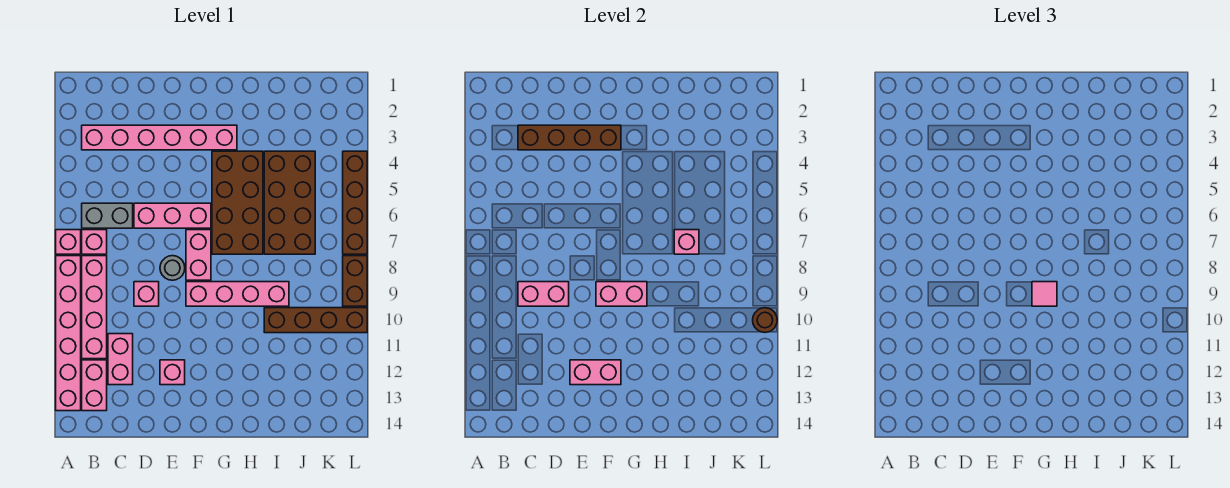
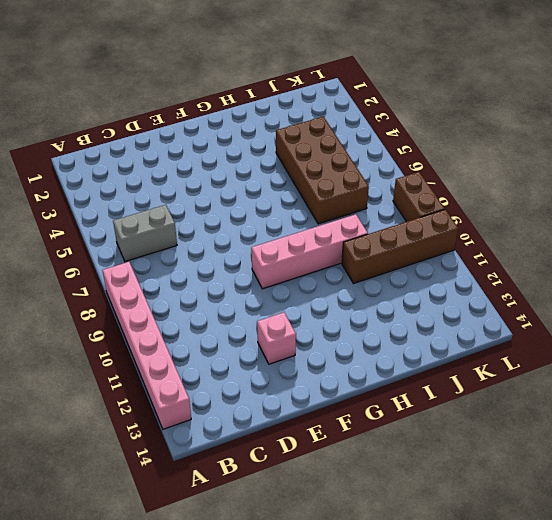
none -> pink brick A7 level 1
none -> pink brick B3:G3 level 1
none -> pink brick B7 level 1

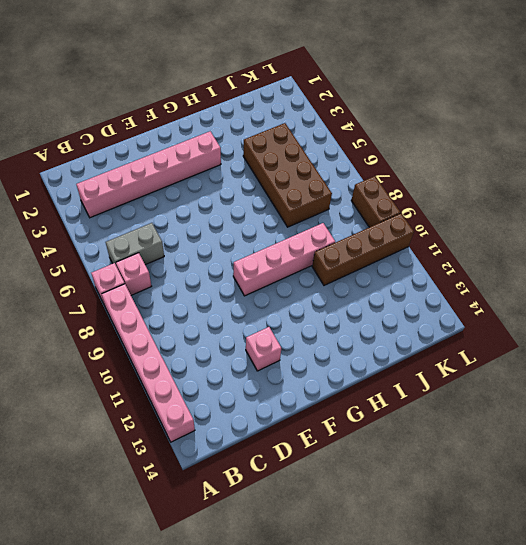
none -> pink brick B8:B11 level 1
none -> pink brick B12:B13 level 1
none -> pink brick C11:C12 level 1

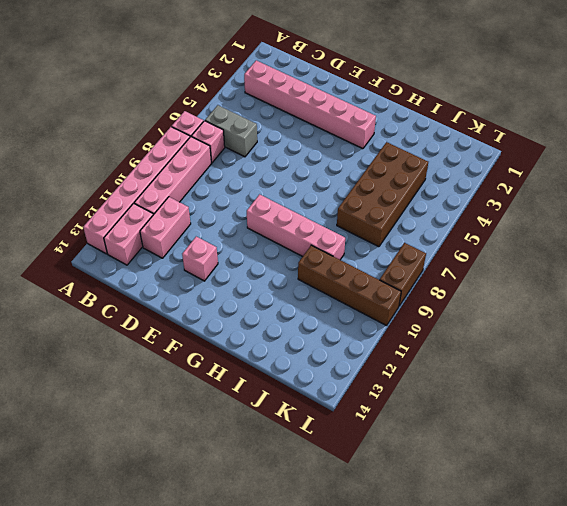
none -> pink brick D6:F6 level 1
none -> pink brick D9 level 1
none -> grey round brick E8 level 1

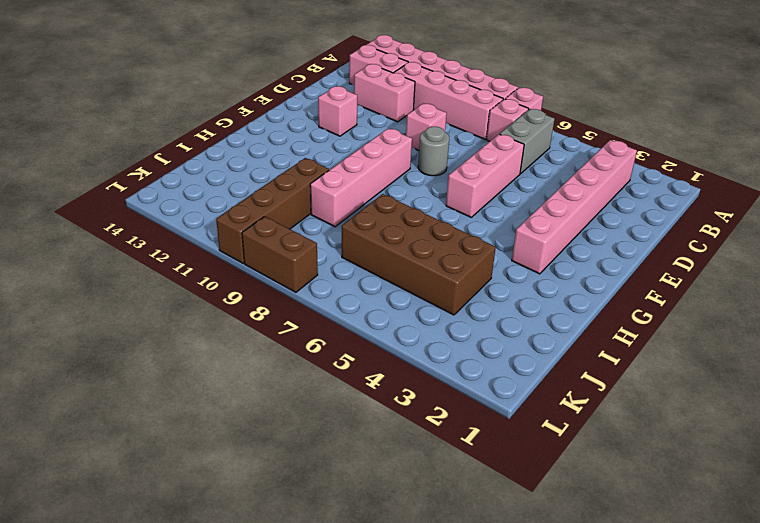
none -> pink brick F7:F8 level 1
none -> brown brick G4:H7 level 1
none -> brown brick L4:L7 level 1

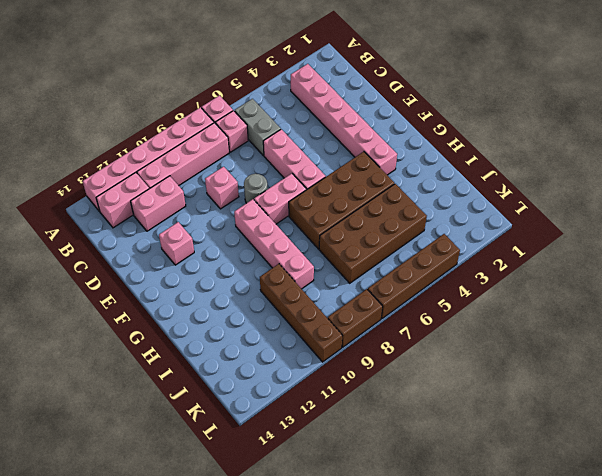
none -> brown brick C3:F3 level 2
none -> pink brick C9:D9 level 2
none -> pink brick E12:F12 level 2

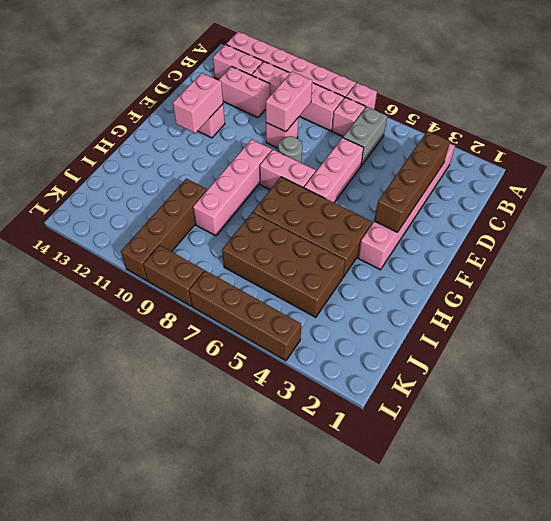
none -> pink brick F9:G9 level 2
none -> pink brick I7 level 2
none -> brown round brick L10 level 2

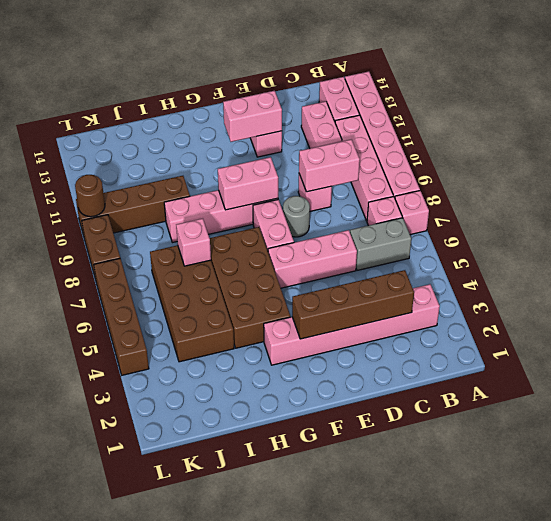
none -> pink tile G9 level 3

